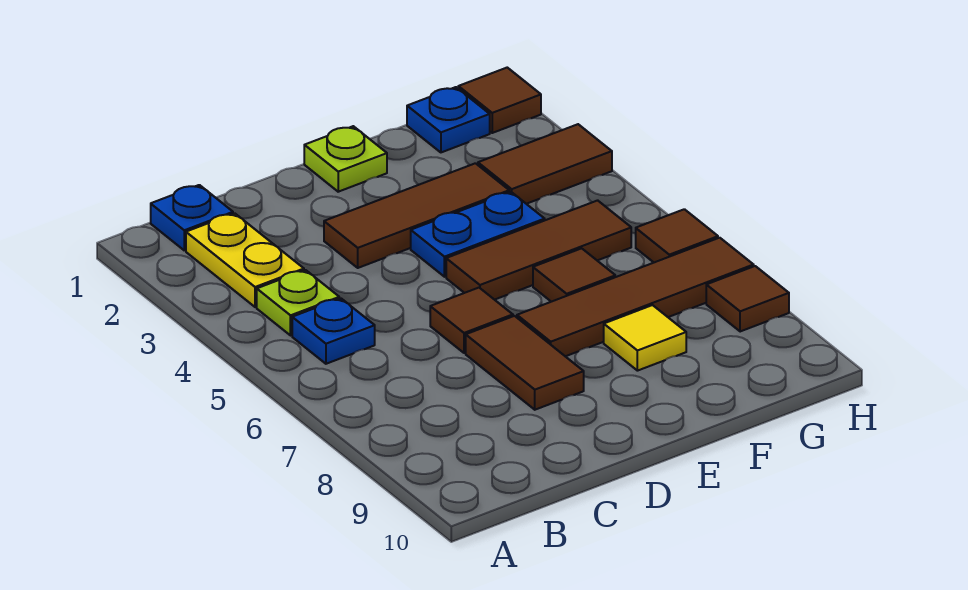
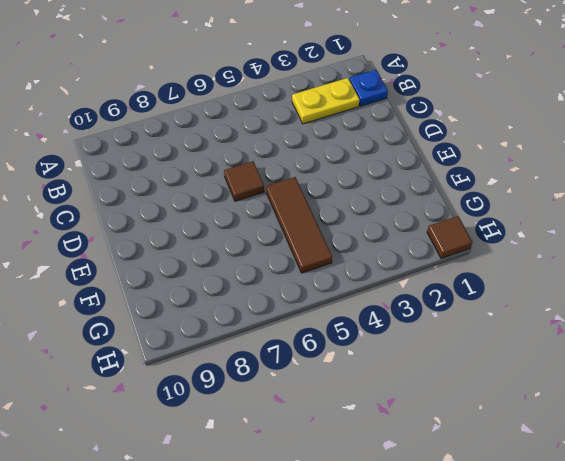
none -> lime plate B4 level 1
none -> blue plate B5 level 1
none -> brown tile D3:F3 level 1

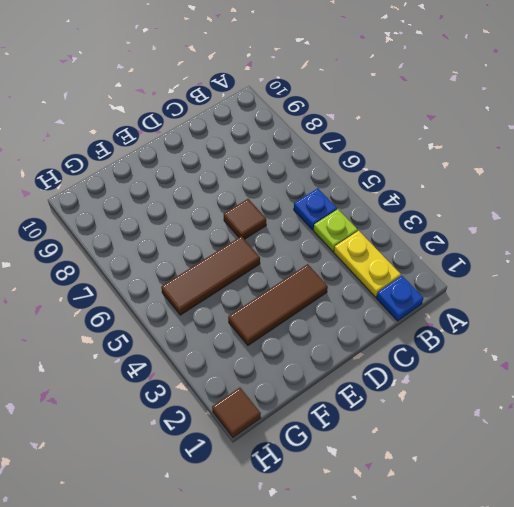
none -> brown tile D7:D8 level 1
none -> lime plate E1 level 1
none -> blue plate E4:F4 level 1

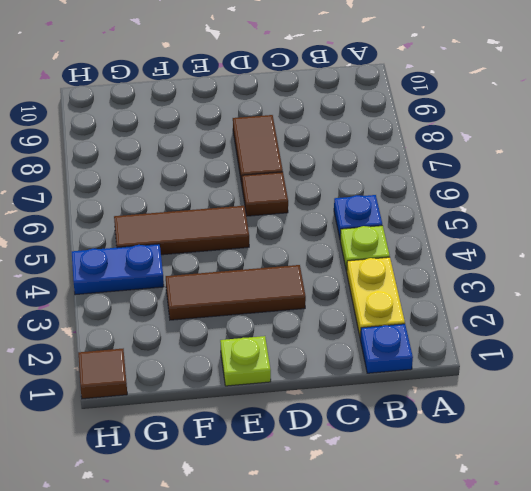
blue plate G4:H4 level 1 -> blue plate E4:F4 level 1
none -> brown tile E7:H7 level 1
none -> brown tile F6 level 1
none -> yellow tile F8 level 1

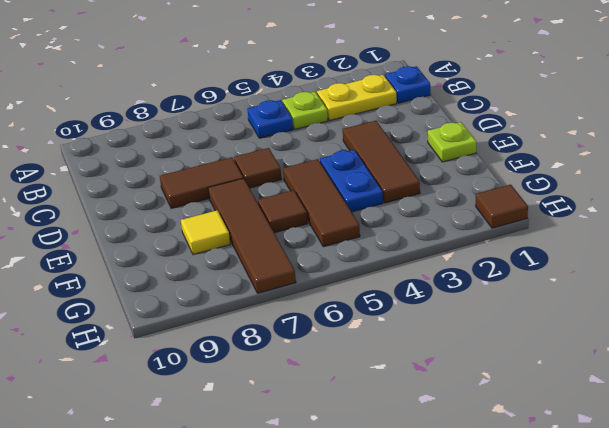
none -> blue plate G1 level 1
none -> brown tile G3:H3 level 1
none -> brown tile H6 level 1

